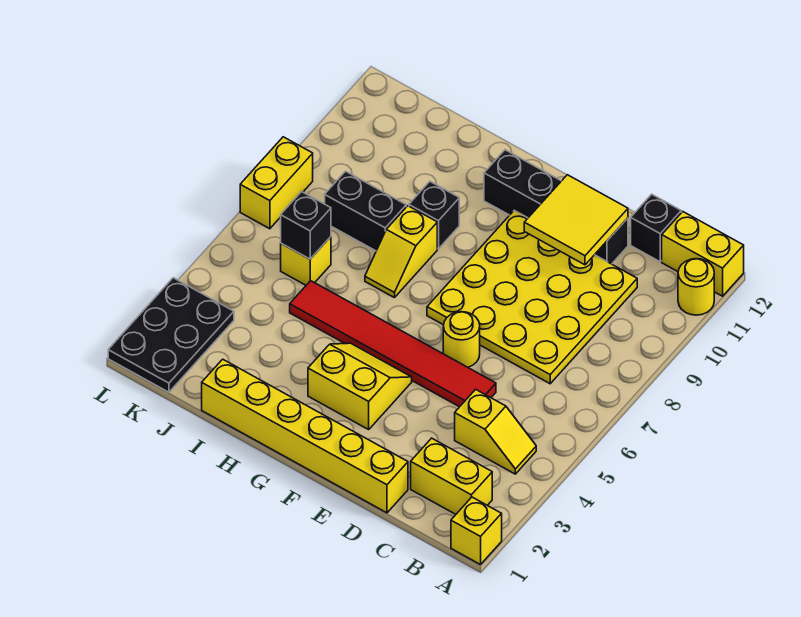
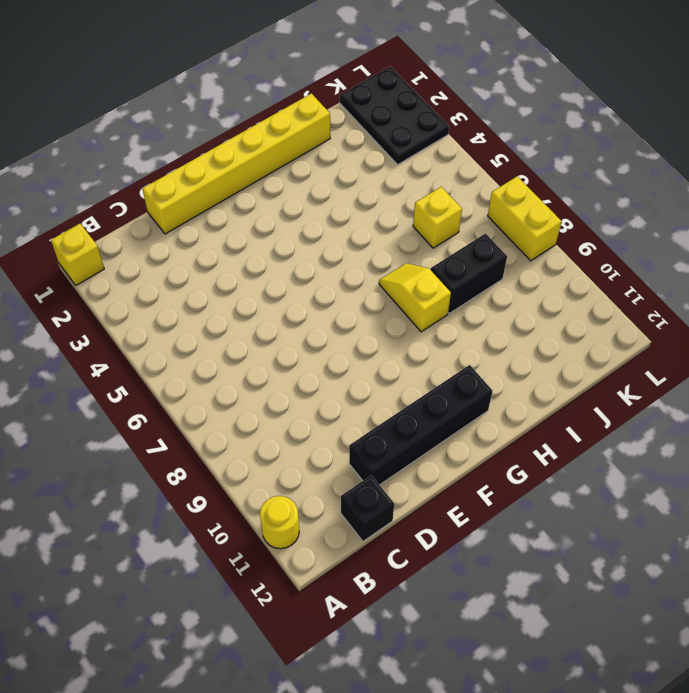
none -> yellow brick A12:B12 level 1
none -> yellow brick B2:C2 level 1
none -> yellow slope B4:C4 level 1 top C

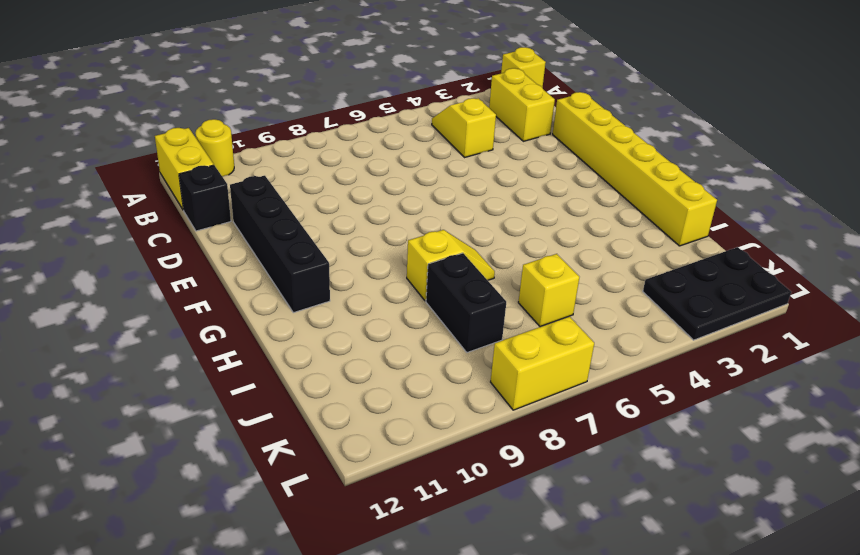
none -> yellow plate C7:F10 level 1
none -> red tile D5:I5 level 1
none -> yellow round brick E6 level 1

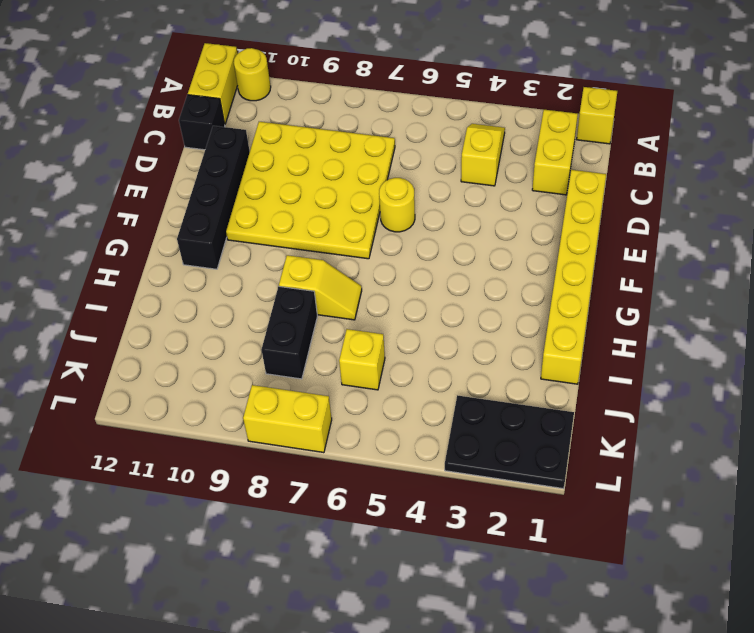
none -> red tile D5:I5 level 1
none -> yellow slope F3:G4 level 1 top 3
none -> black brick H9 level 1

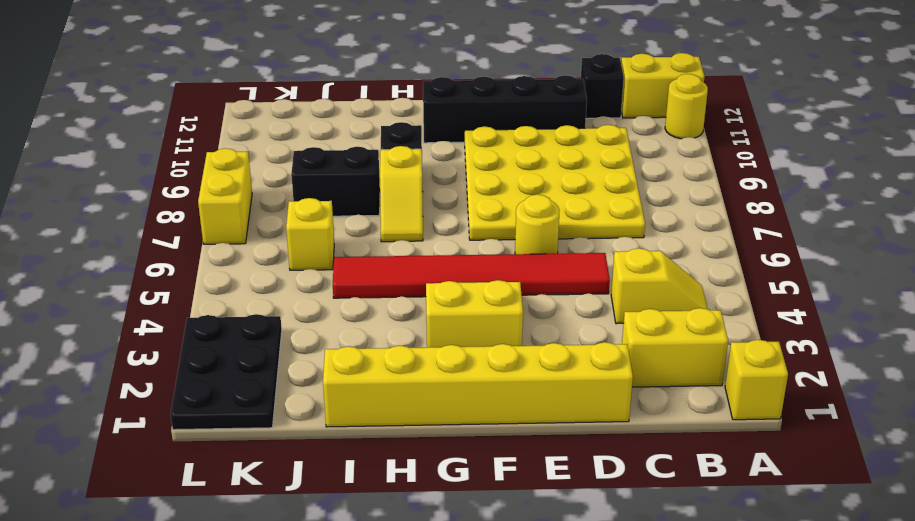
none -> yellow tile D10:E11 level 2
none -> black brick J6 level 2

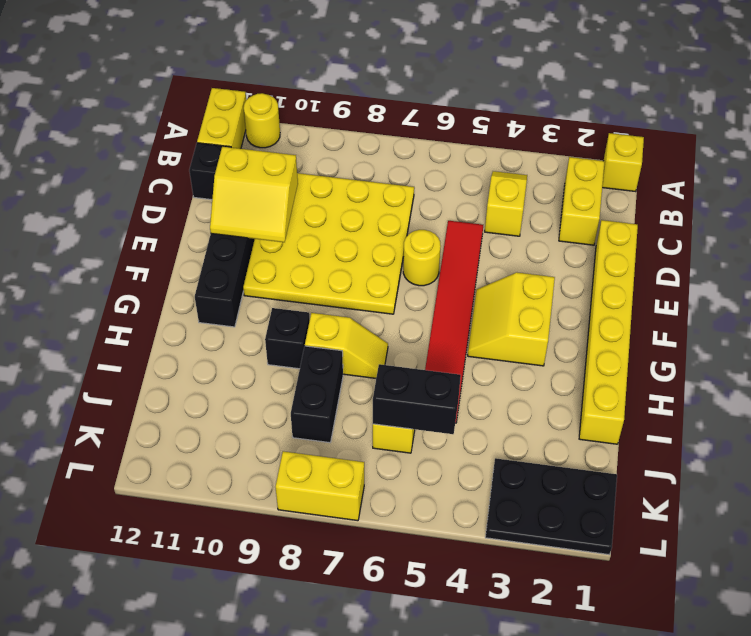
yellow slope D10:E11 level 2 top D -> yellow tile D10:E11 level 2
black brick J5:J6 level 2 -> black brick J6 level 2

